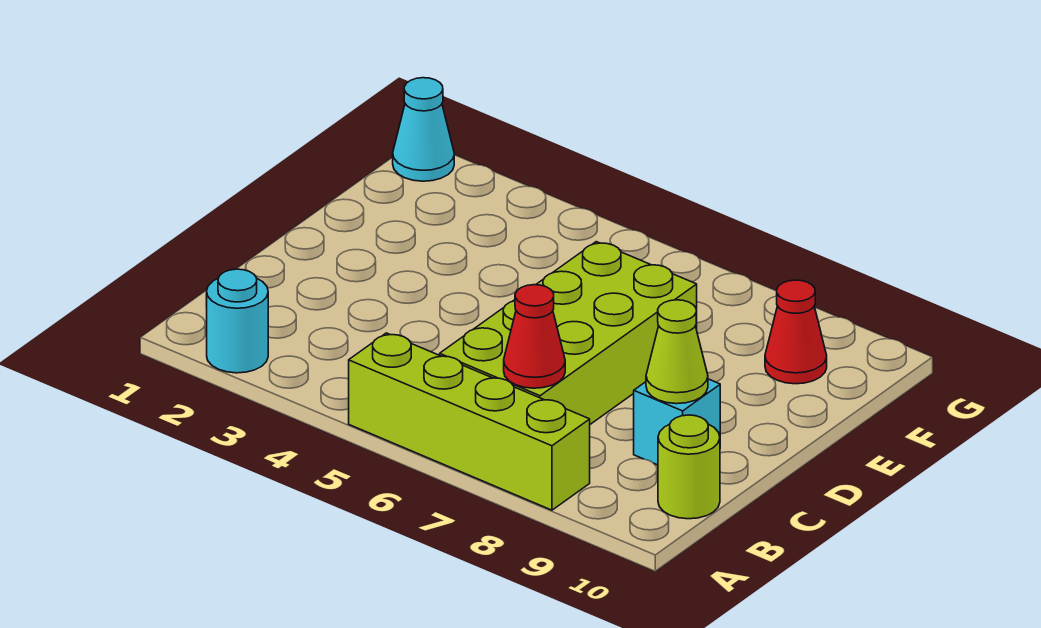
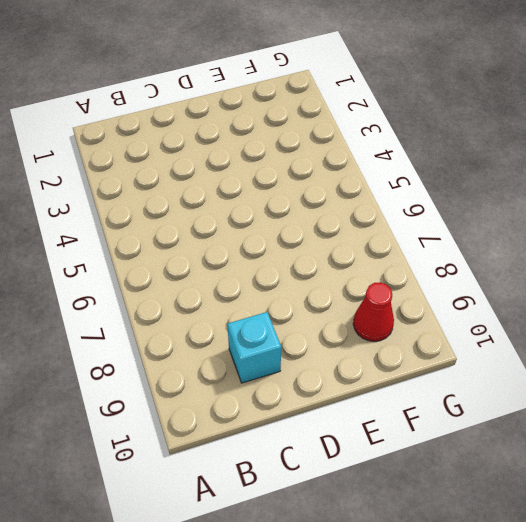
none -> cyan round brick A2 level 1
none -> lime brick A5:A8 level 1

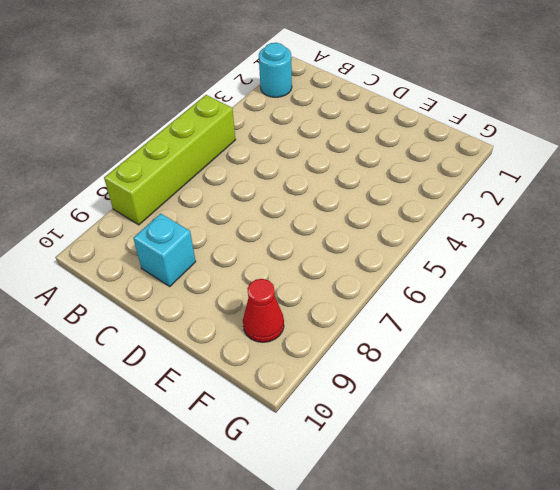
none -> lime brick B6:E7 level 1
none -> lime round brick B10 level 1

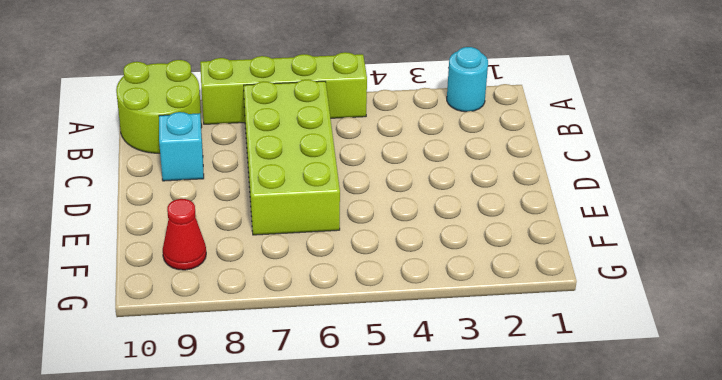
lime round brick A9:B10 level 1 -> lime round brick B10 level 1
none -> cyan cone G1 level 1
none -> red cone B7 level 2

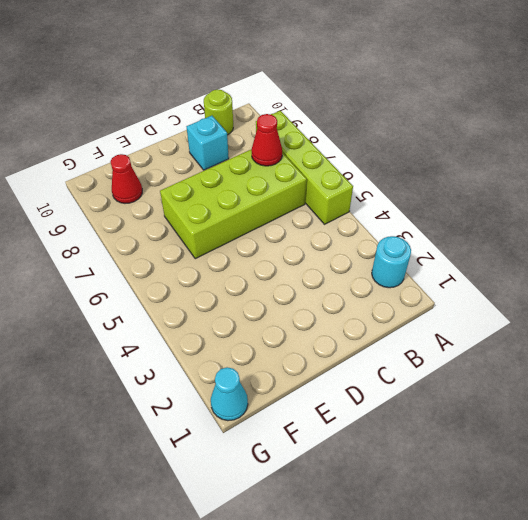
none -> lime cone C9 level 2

